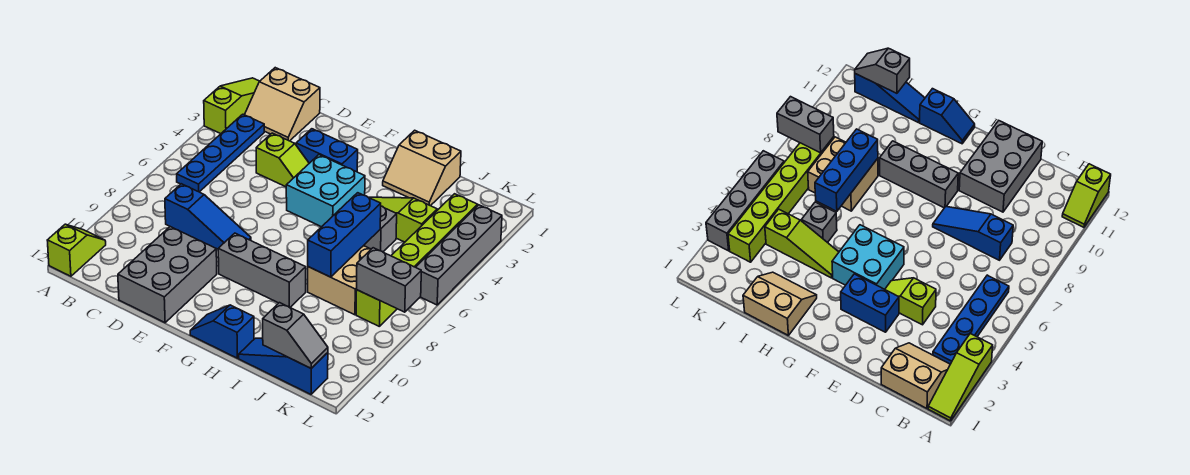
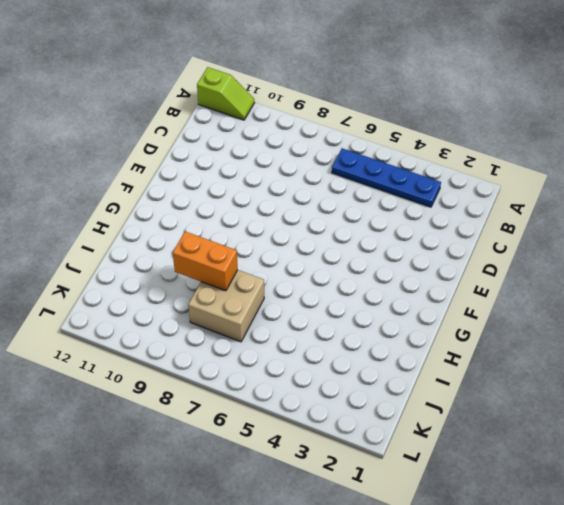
orange brick I8:I9 level 2 -> blue brick I6:I8 level 2
none -> lime slope A1:A3 level 1 top 3
none -> tan slope B1:C2 level 1 top 1
none -> blue slope C8:E8 level 1 top C

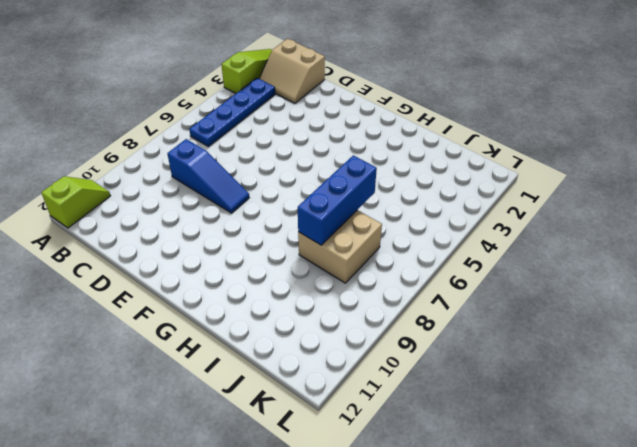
none -> lime slope D4:E4 level 1 top D
none -> grey brick D10:E12 level 1
none -> blue brick E3:F3 level 1

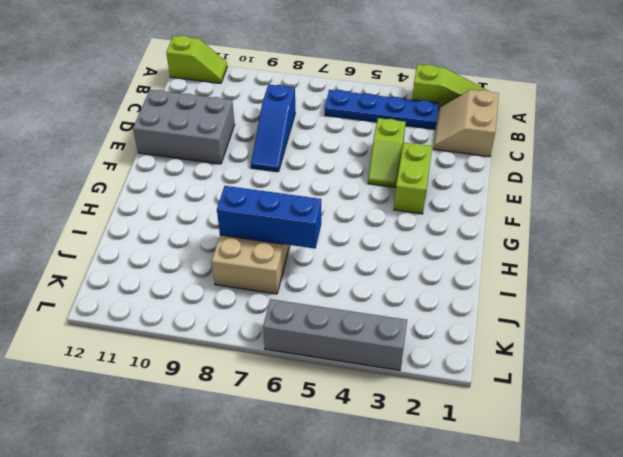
lime brick E3:F3 level 1 -> blue brick E3:F3 level 1
none -> cyan brick F4:G5 level 1
none -> grey brick F9:H9 level 1
none -> blue slope G12:H12 level 1 top H

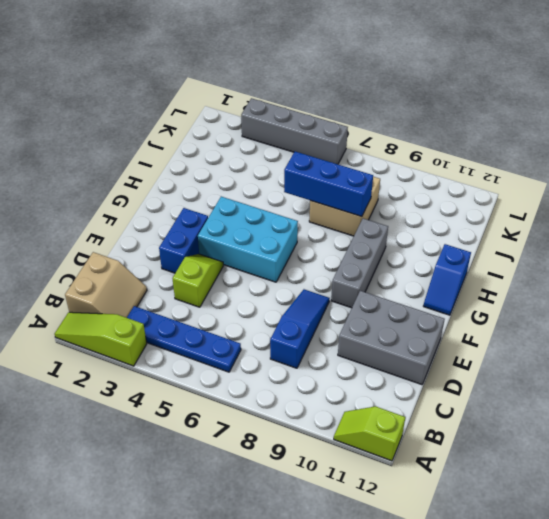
cyan brick F4:G6 level 1 -> cyan brick F4:G5 level 1
none -> tan slope H1:I2 level 1 top 1
none -> lime slope H4:J4 level 1 top J
none -> grey brick I5 level 1

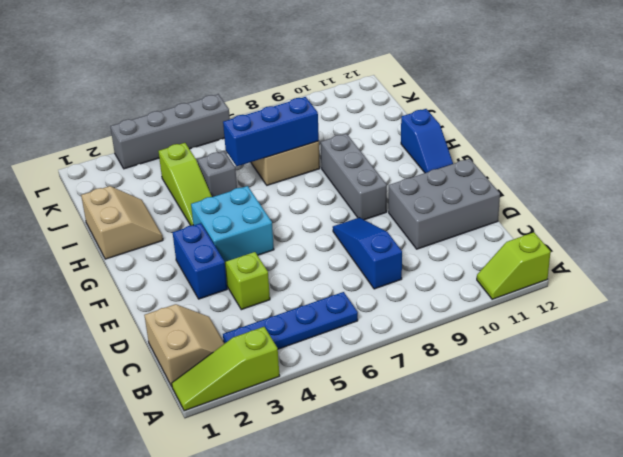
none -> blue slope I12:K12 level 1 top K
none -> lime brick K3:K8 level 1
none -> grey slope J12:K12 level 2 top J

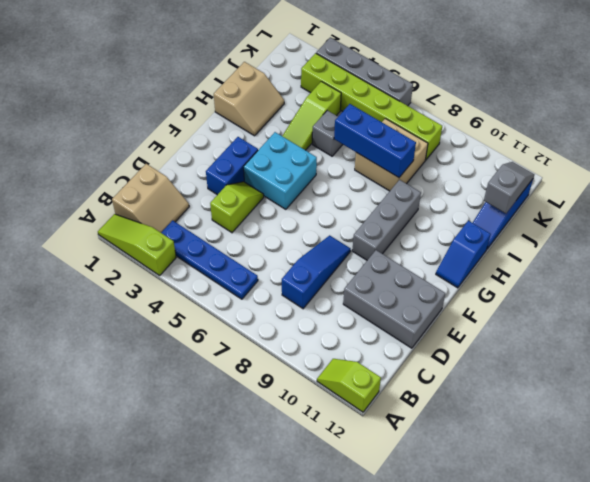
none -> grey brick K8:L8 level 2

